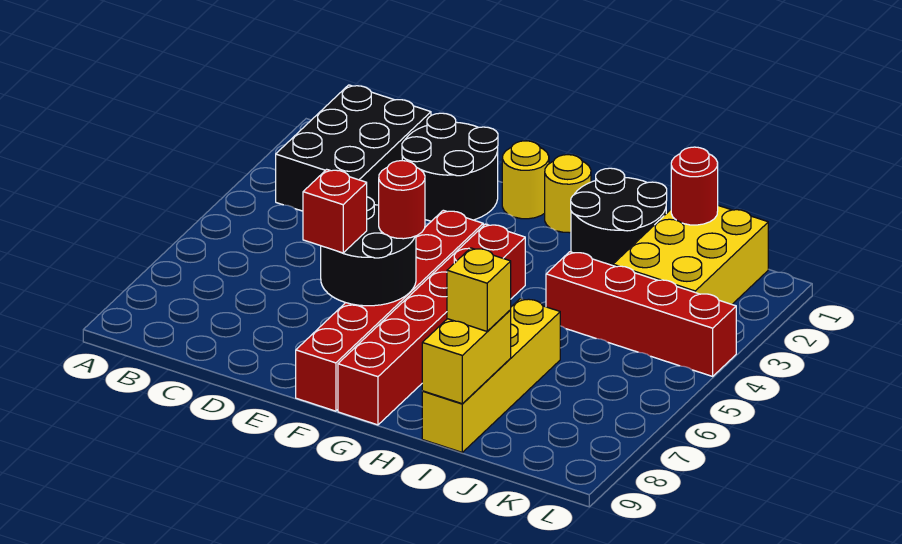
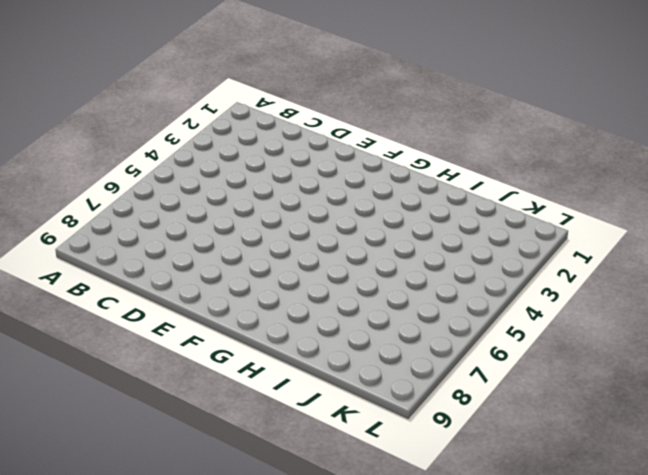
none -> black brick B1:C3 level 1
none -> black round brick D1:E2 level 1
none -> yellow round brick F1 level 1

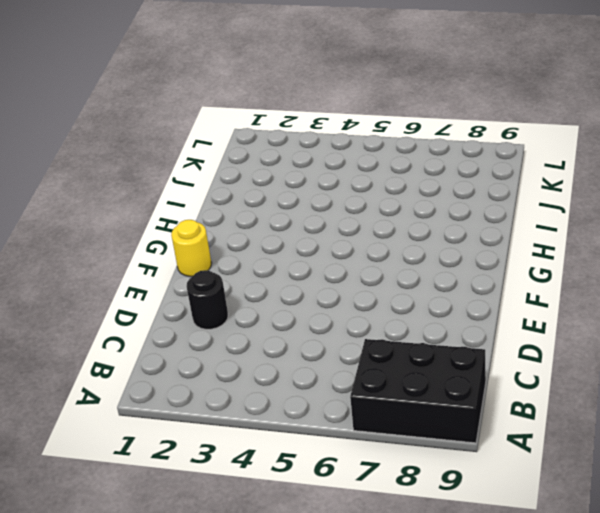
black brick A7:B9 level 1 -> black brick B1:C3 level 1
black round brick D2 level 1 -> black round brick D1:E2 level 1
none -> red brick F4:F9 level 1
none -> yellow round brick G1 level 1
none -> red brick G4:G9 level 1

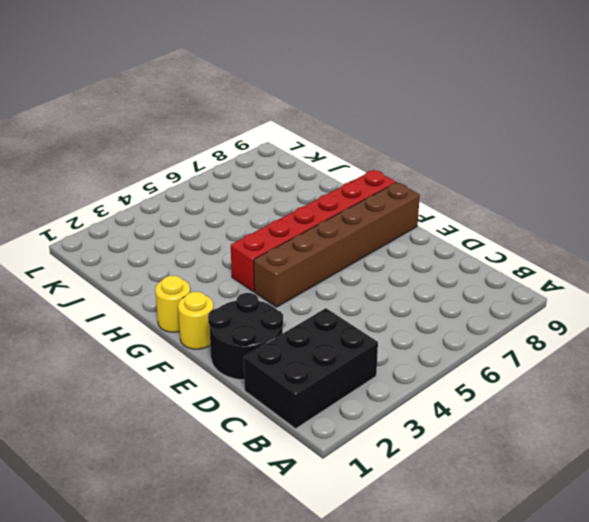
brown brick F4:F9 level 1 -> red brick F4:F9 level 1
none -> black round brick H1:I2 level 1
none -> red brick I4:L4 level 1
none -> yellow brick I6:I9 level 1

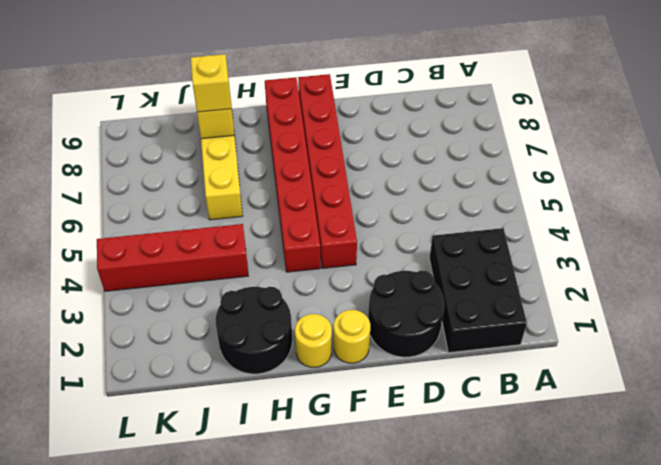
none -> yellow brick J1:K3 level 1
none -> black round brick E6:F7 level 2
none -> red round brick J1 level 2

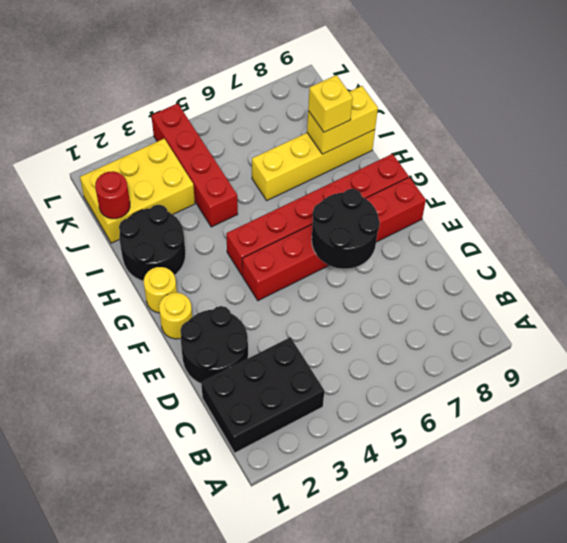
none -> red brick E7 level 3
none -> red round brick F6 level 3

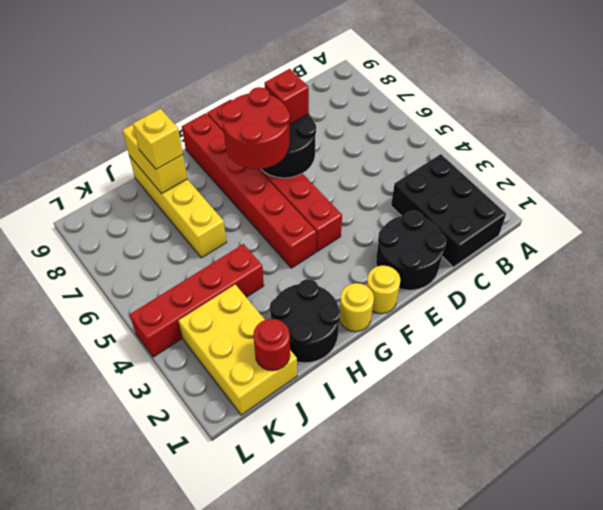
red round brick F6:G7 level 3 -> red round brick F6 level 3

